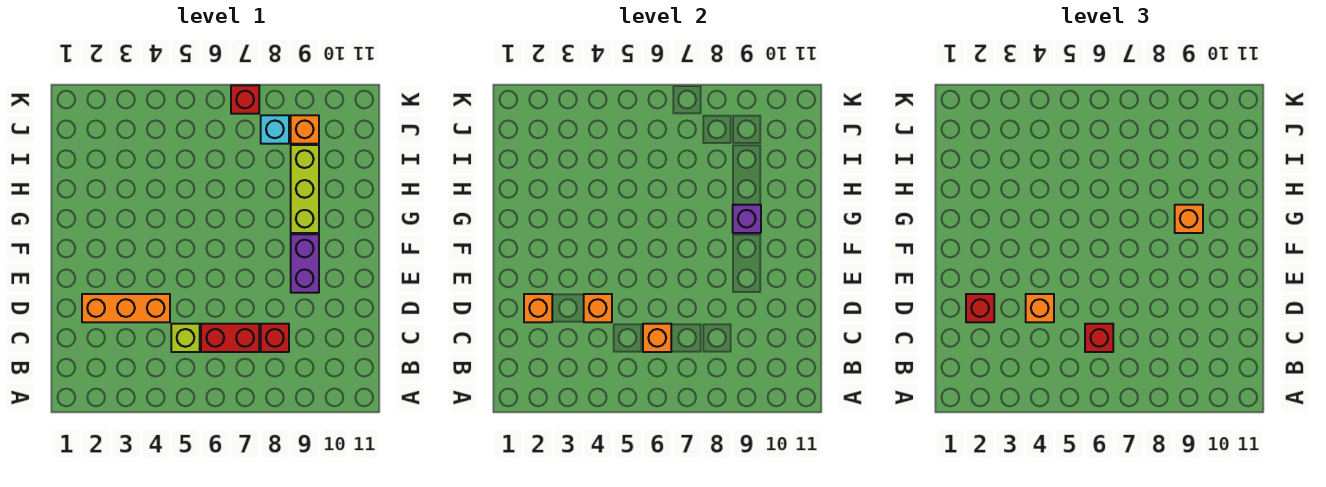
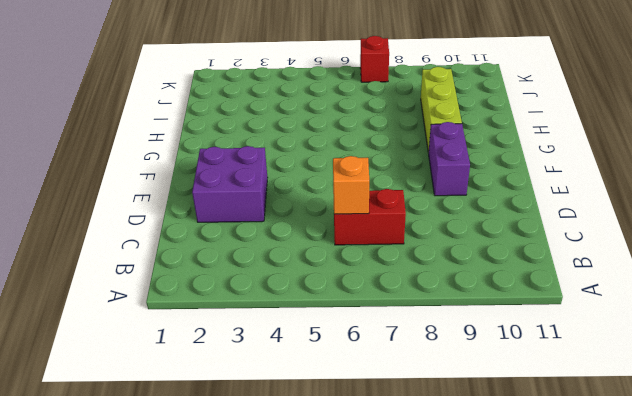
purple brick D2:E3 level 1 -> orange brick D2:D4 level 1
none -> lime brick C5 level 1
none -> red brick C8 level 1
none -> cyan brick J8 level 1

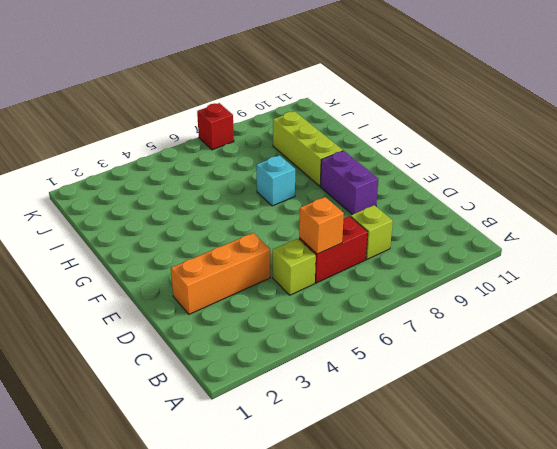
lime brick C8 level 1 -> red brick C8 level 1
cyan brick G7 level 1 -> cyan brick J8 level 1
none -> orange brick J9 level 1
none -> orange brick D2 level 2
none -> orange brick D4 level 2

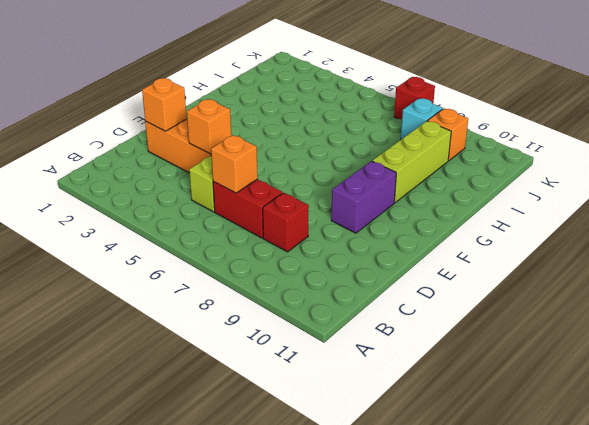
none -> purple brick G9 level 2
none -> red brick C6 level 3
none -> red brick D2 level 3

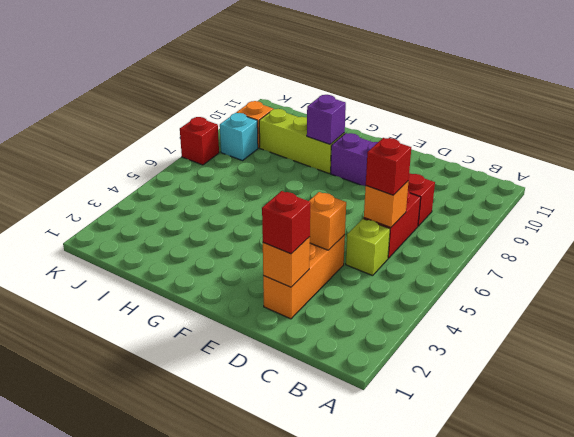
none -> orange brick D4 level 3
none -> orange brick G9 level 3

